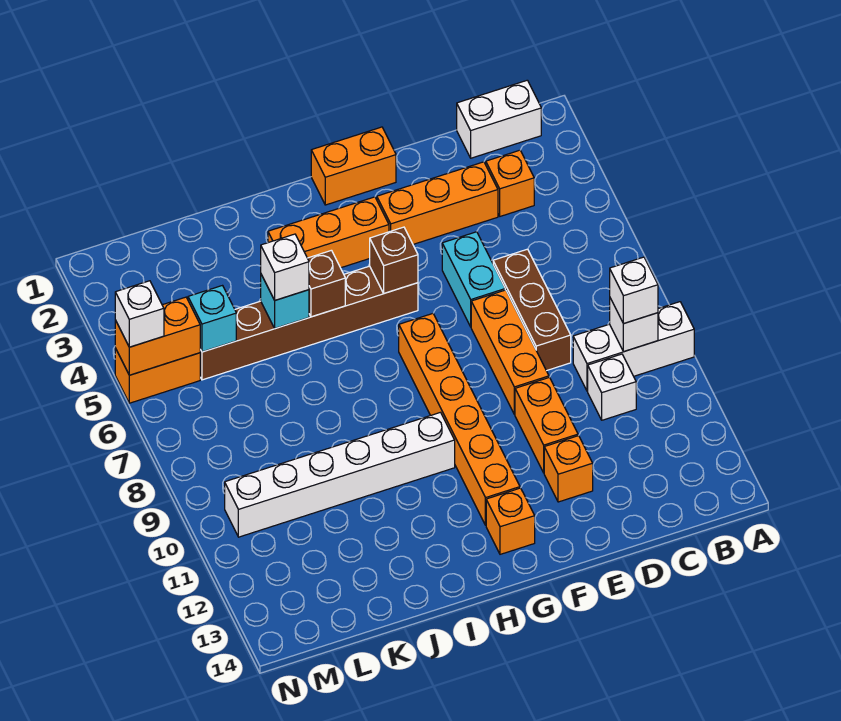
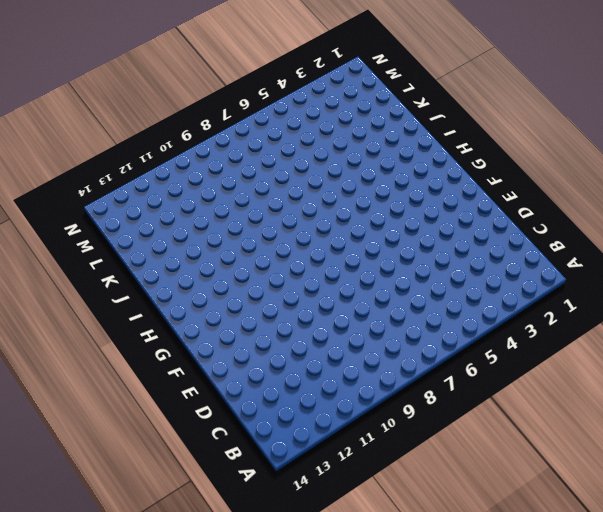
none -> white brick A9:C9 level 1
none -> white brick B1:C1 level 1
none -> orange brick C3 level 1

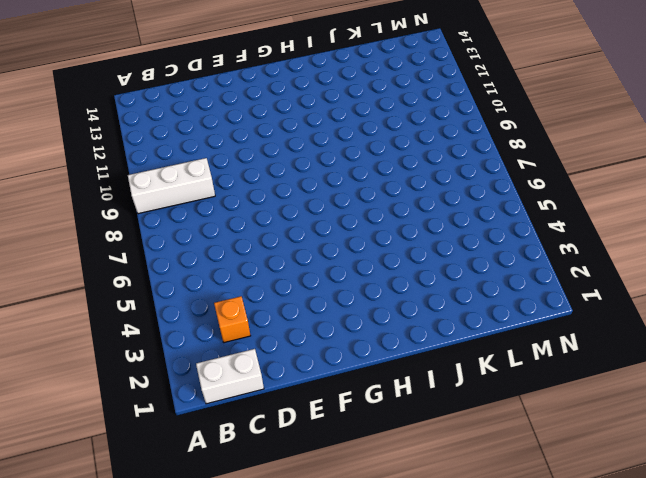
none -> white brick C10 level 1
none -> orange brick D3:F3 level 1
none -> brown brick D6:D8 level 1

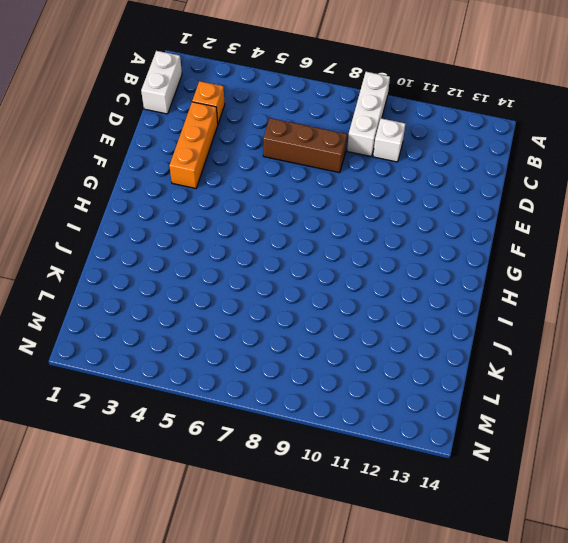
none -> cyan brick E5:E6 level 1
none -> orange brick E7:E9 level 1
none -> orange brick E10:E11 level 1

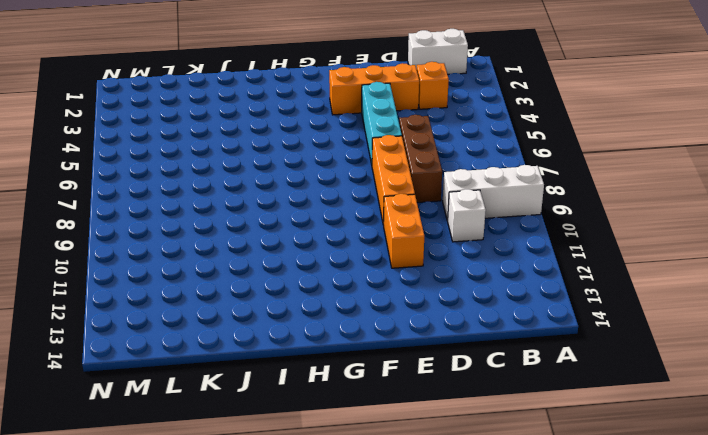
cyan brick E4:E6 level 1 -> cyan brick E5:E6 level 1
none -> orange brick E12 level 1
none -> orange brick F1:G1 level 1
none -> orange brick G3:I3 level 1

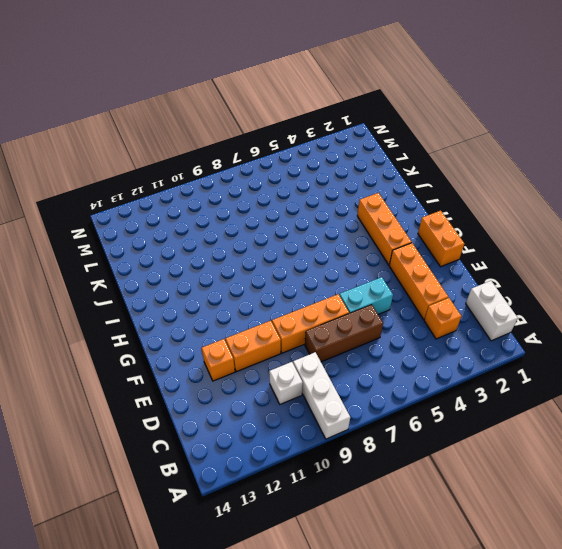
none -> brown brick G5:L5 level 1
none -> orange brick G7:G12 level 1
none -> orange brick G13 level 1

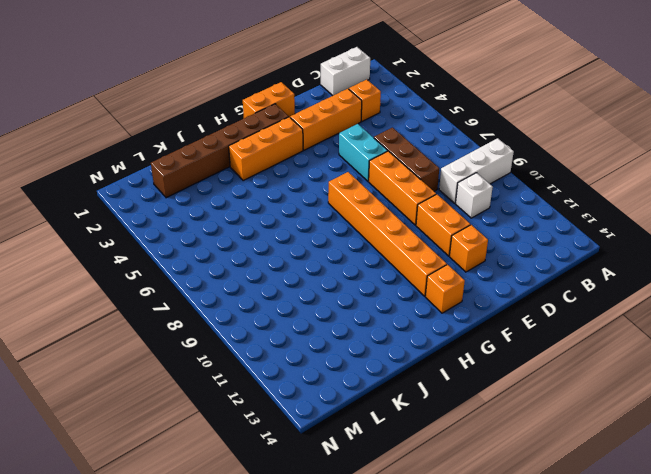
brown brick G2:L2 level 1 -> brown brick G5:L5 level 1
none -> white brick H10:M10 level 1
none -> orange brick M5:N5 level 1
none -> white brick B9 level 2

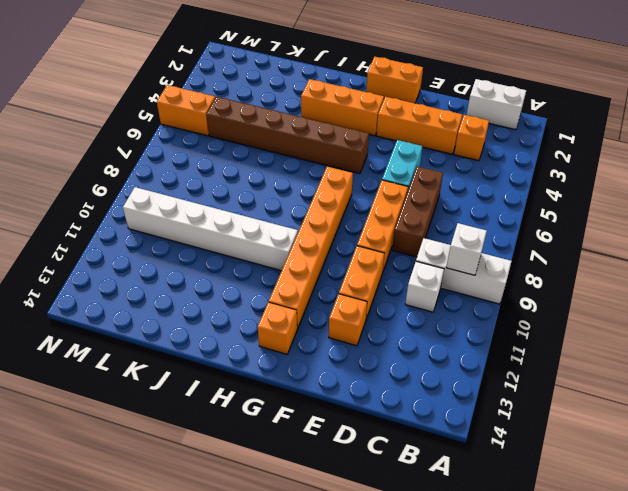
none -> brown brick G5 level 2
none -> brown brick I5 level 2
none -> cyan brick J5 level 2

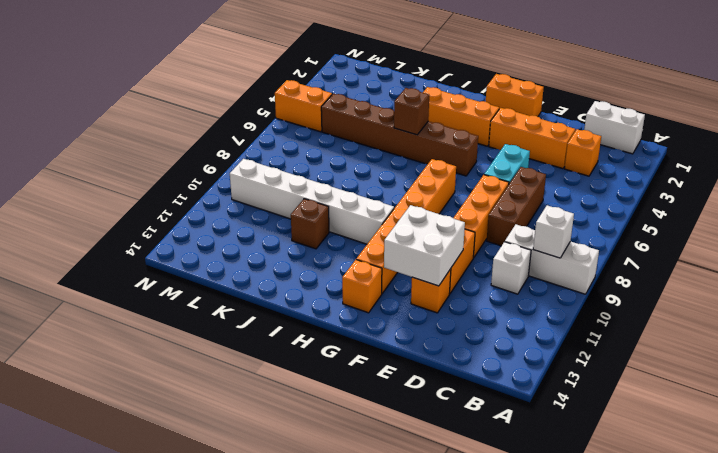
white brick E11:F12 level 2 -> none
brown brick J11 level 1 -> brown brick G5 level 2
none -> cyan brick J5 level 2
none -> cyan brick L5 level 2
none -> orange brick M5:N5 level 2

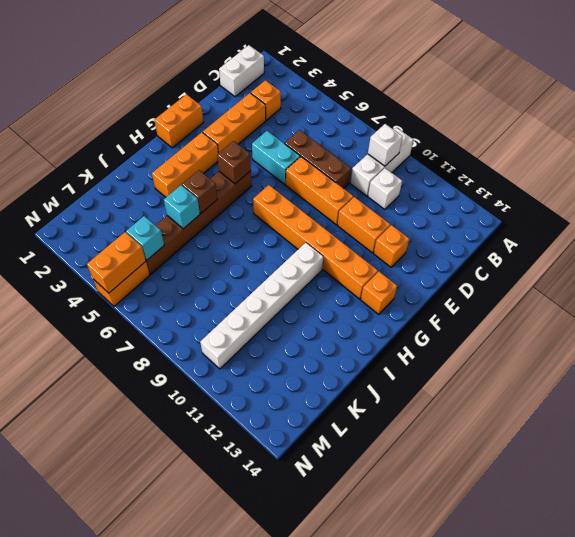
none -> white brick B9 level 3
none -> white brick J5 level 3
none -> white brick N5 level 3

